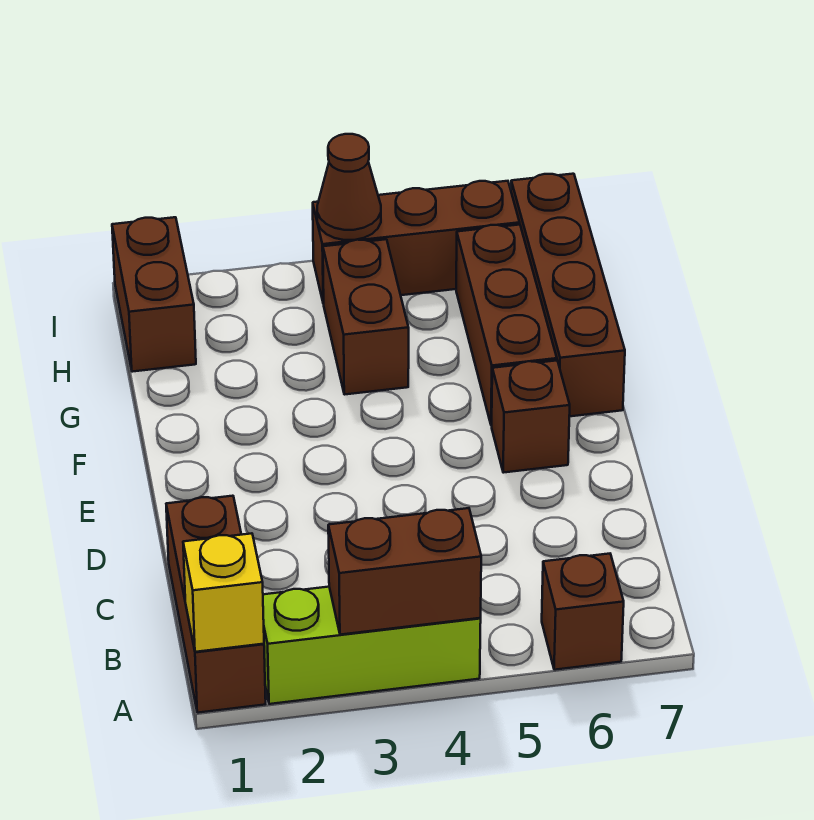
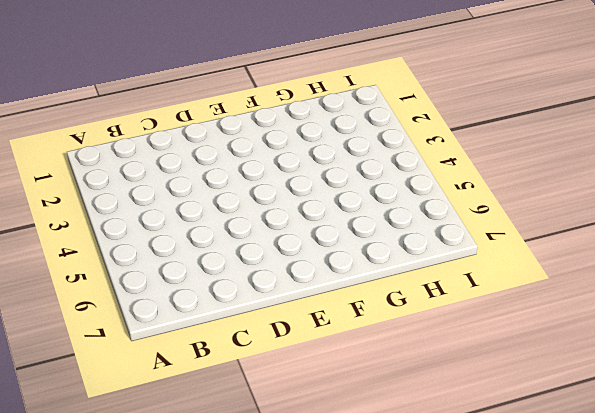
none -> brown brick A1:C1 level 1
none -> lime brick A2:A4 level 1
none -> brown brick A6 level 1

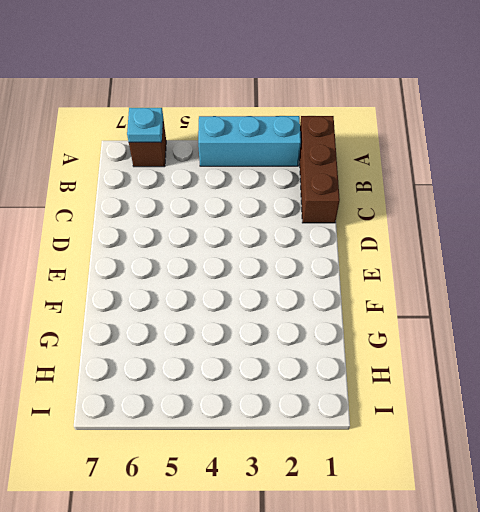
cyan brick A2:A4 level 1 -> lime brick A2:A4 level 1
cyan plate A6 level 2 -> none
none -> brown brick E6 level 1
none -> brown brick F6:H6 level 1
none -> brown brick F7:I7 level 1

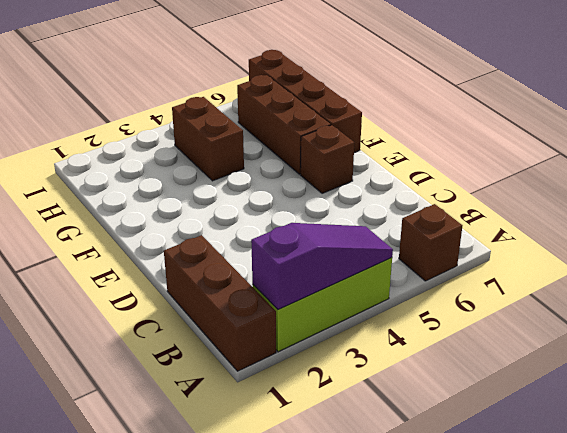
purple slope A2:A4 level 2 top 2 -> brown brick A3:A4 level 2
none -> brown brick H1:I1 level 1
none -> brown brick I4:I6 level 1
none -> yellow brick A1 level 2

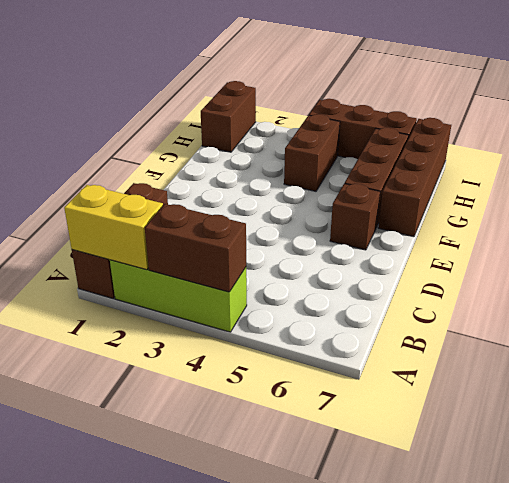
yellow brick A1:A2 level 2 -> yellow brick A1 level 2
none -> brown brick A6 level 1
none -> brown cone I4 level 2

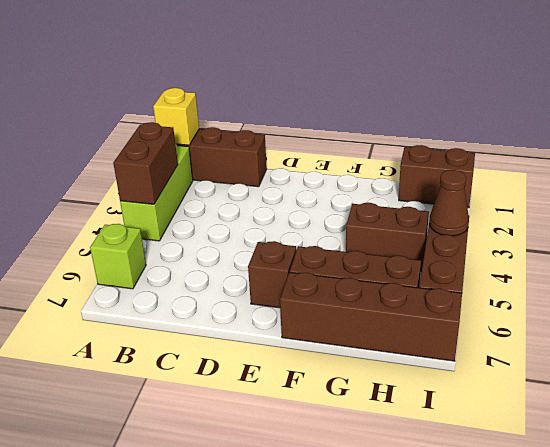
lime brick A6 level 1 -> brown brick A6 level 1

